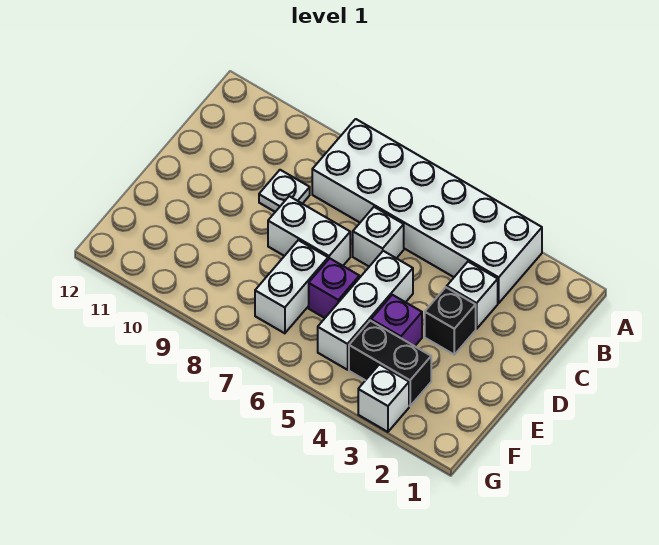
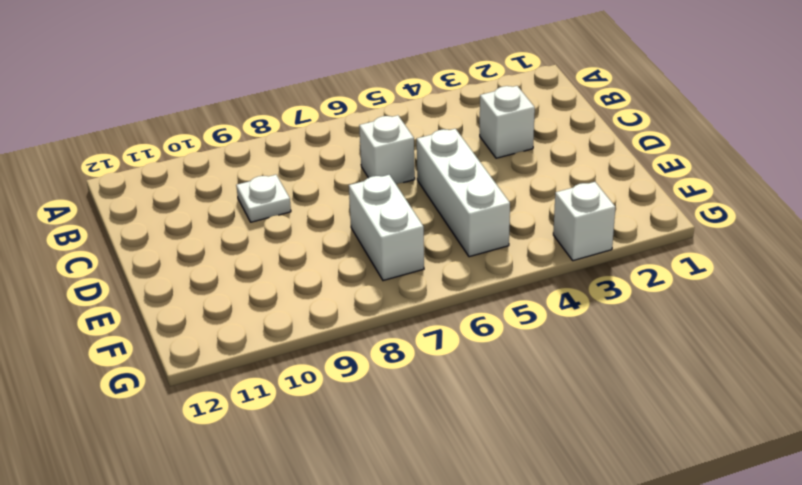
none -> white brick A3:B8 level 1
none -> black brick D3 level 1
none -> white brick D7:D8 level 1

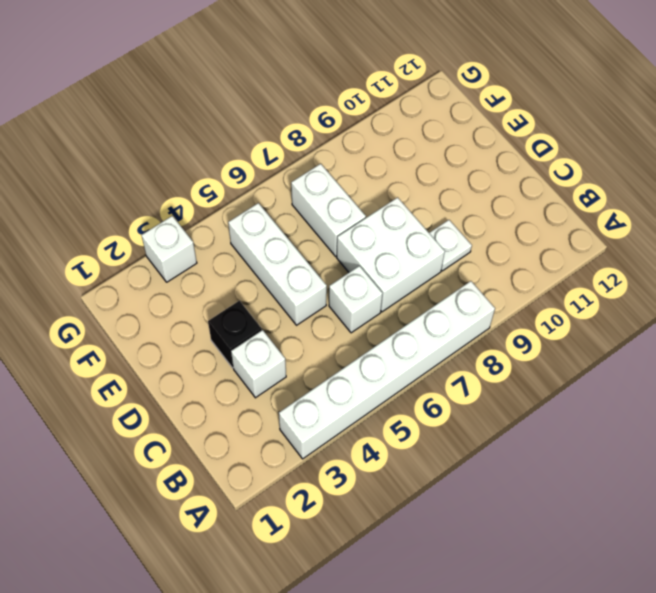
white brick A3:A8 level 1 -> white brick A3:B8 level 1
white brick C7:D8 level 1 -> white brick D7:D8 level 1
none -> purple brick E4 level 1
none -> purple brick E6 level 1
none -> black brick F3:F4 level 1

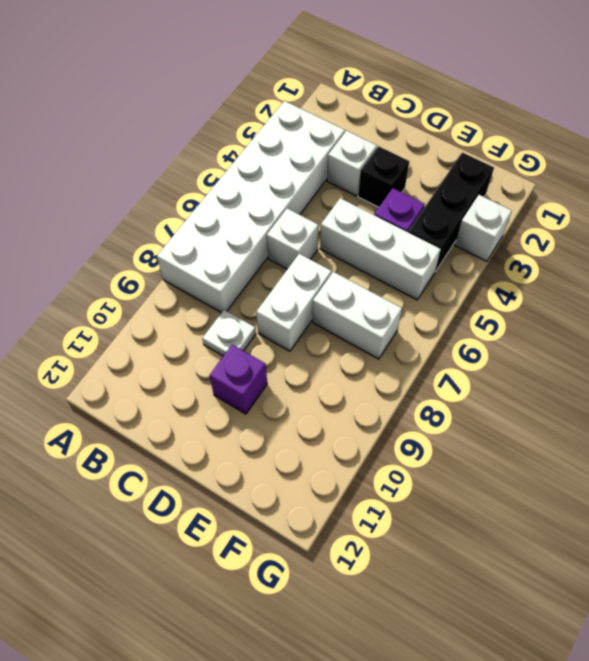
purple brick D10 level 1 -> purple brick E6 level 1
black brick F2:F4 level 1 -> black brick F3:F4 level 1

